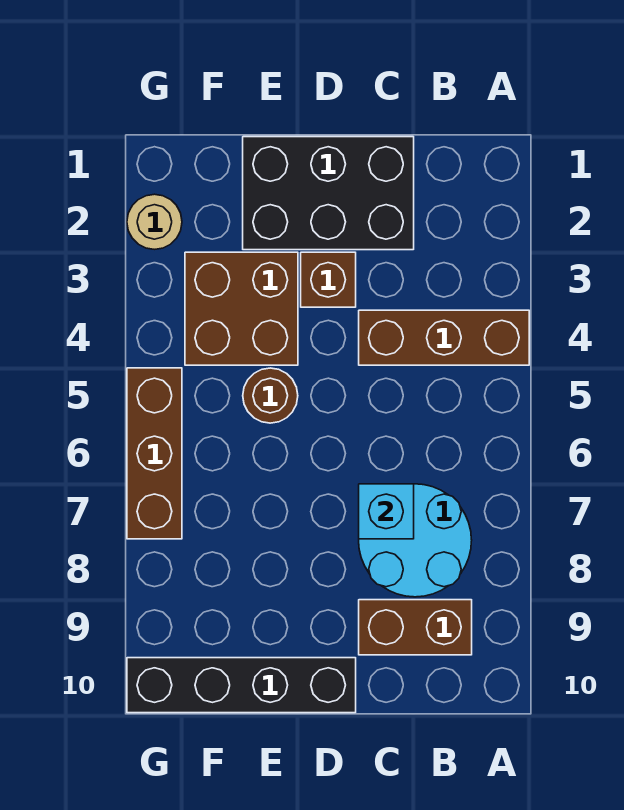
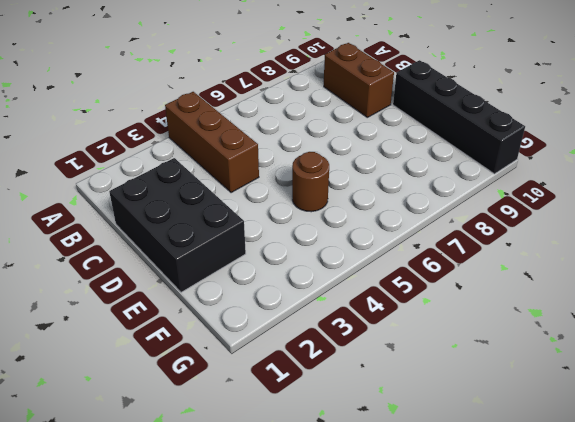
none -> cyan round brick B7:C8 level 1
none -> brown brick D3 level 1

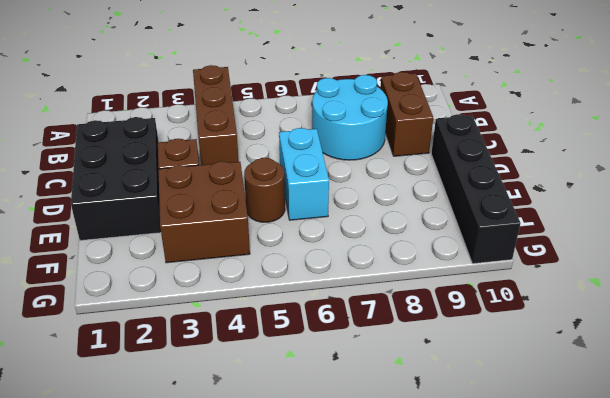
cyan brick D6:E6 level 1 -> none
none -> tan round brick G2 level 1
none -> brown brick G5:G7 level 1

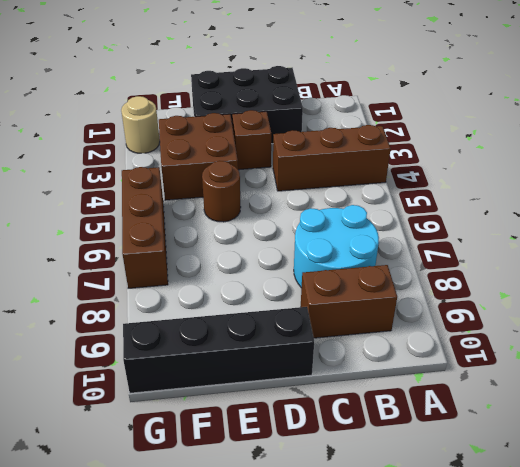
none -> cyan brick C7 level 2

